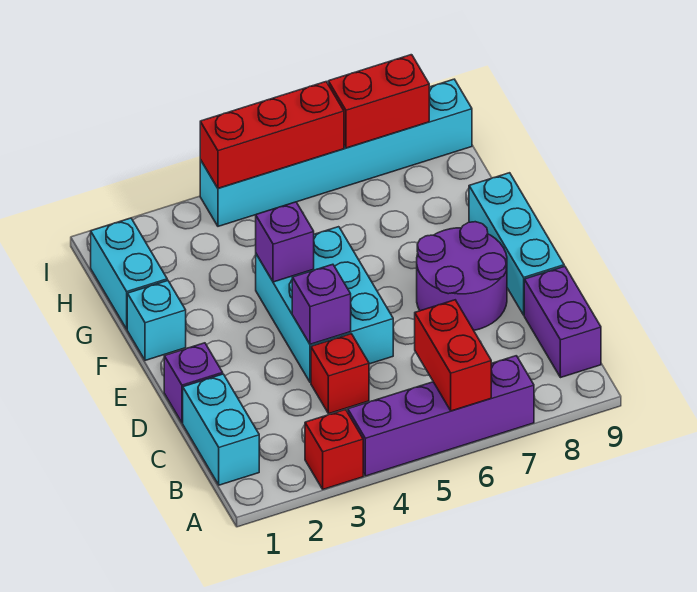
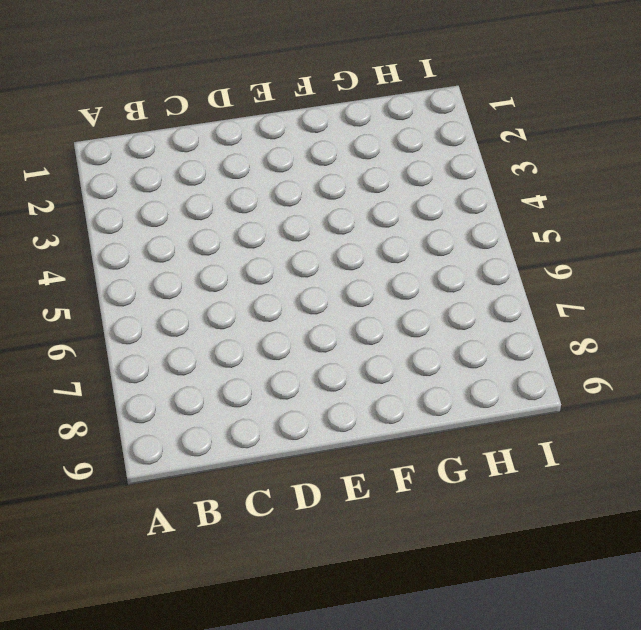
none -> red brick A3 level 1
none -> purple brick A4:A7 level 1
none -> cyan brick B1:C1 level 1

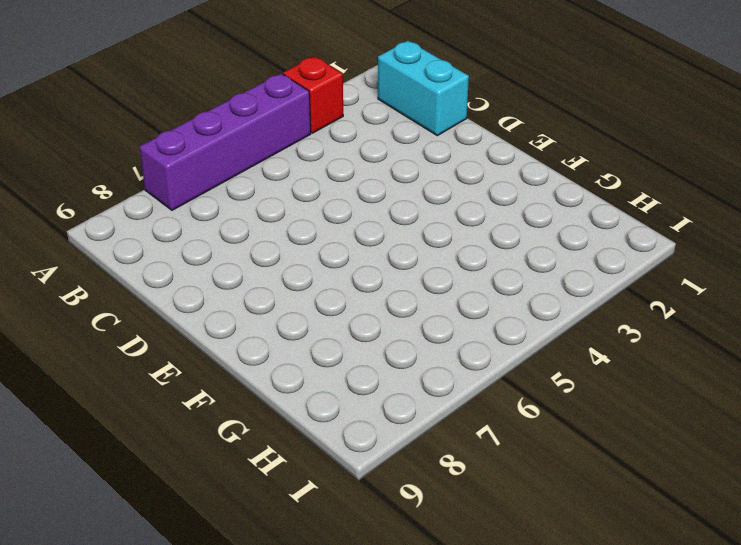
none -> purple brick B9:C9 level 1
none -> red brick C4 level 1
none -> purple brick D1 level 1

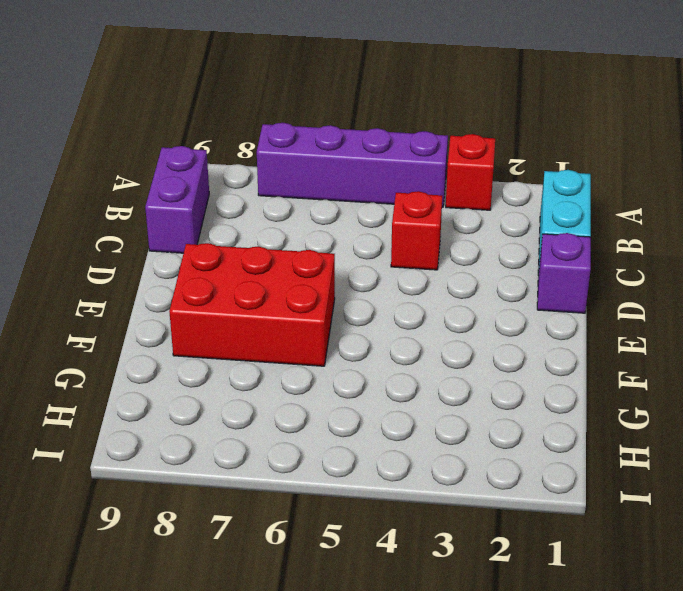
red brick E6:F8 level 1 -> purple round brick D7:E8 level 1
none -> cyan brick D4:F5 level 1
none -> cyan brick D9:F9 level 1
none -> cyan brick F1 level 1

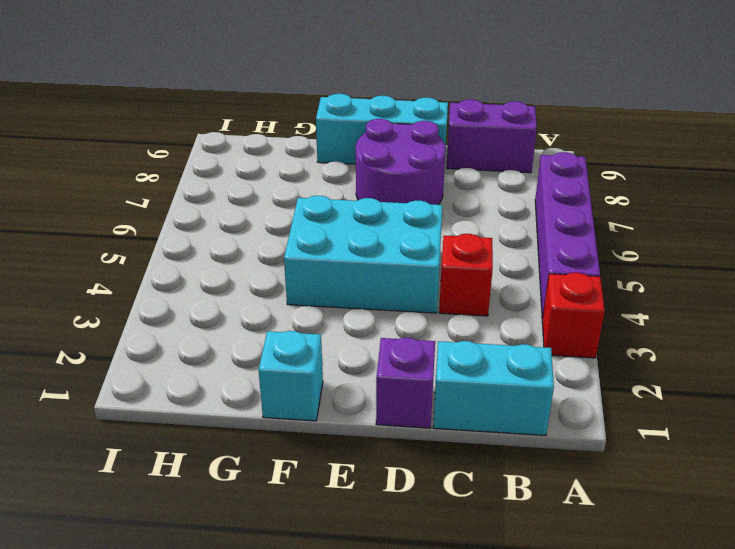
none -> cyan brick G1:H1 level 1
none -> cyan brick I4:I9 level 1
none -> red brick A6:B6 level 2

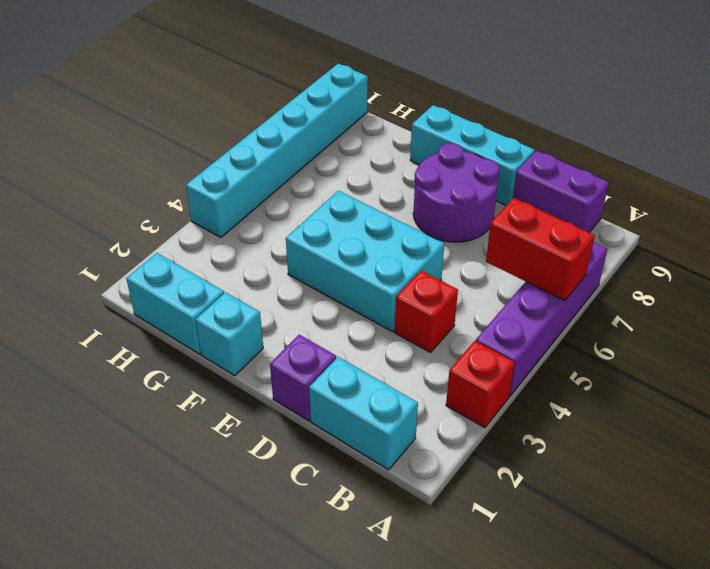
none -> purple brick D4 level 2
none -> purple brick F4 level 2
none -> red brick I4:I6 level 2

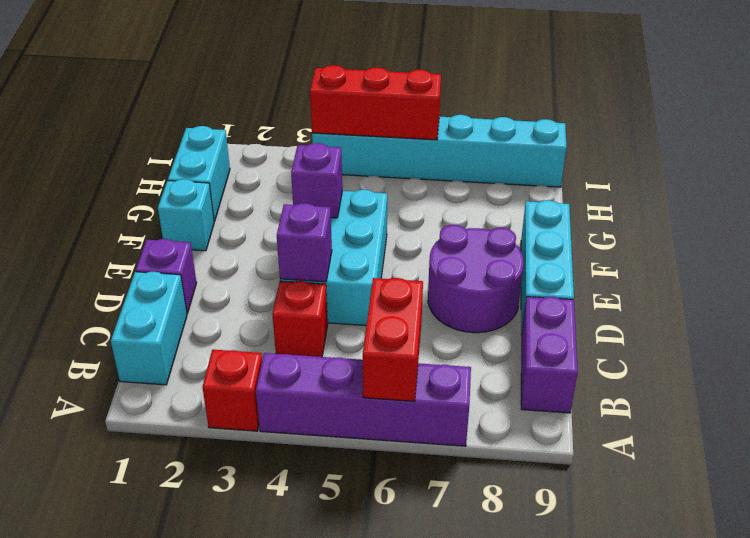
none -> red brick I7:I8 level 2

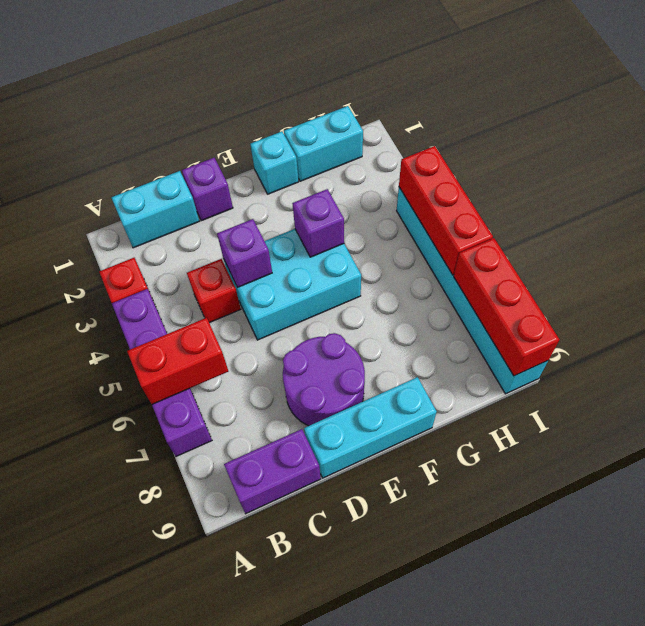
red brick I7:I9 level 2 -> red brick I7:I8 level 2

